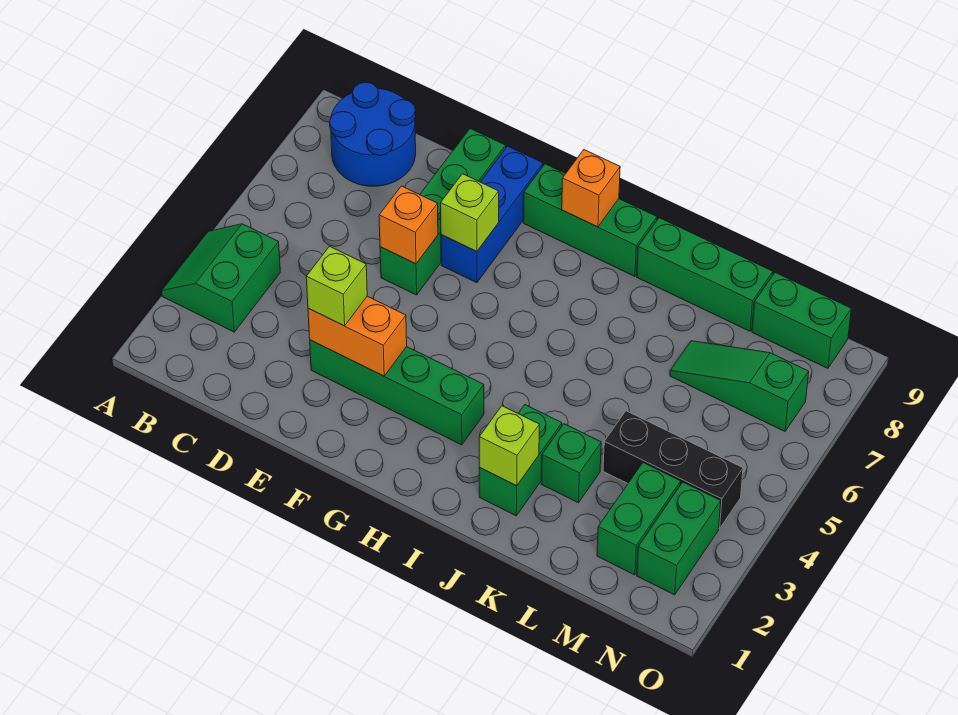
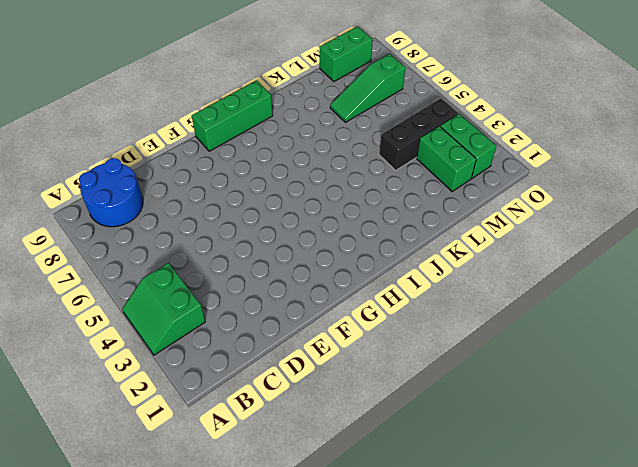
none -> green brick E3:H3 level 1
none -> green brick E6:E9 level 1
none -> blue brick F7:F9 level 1

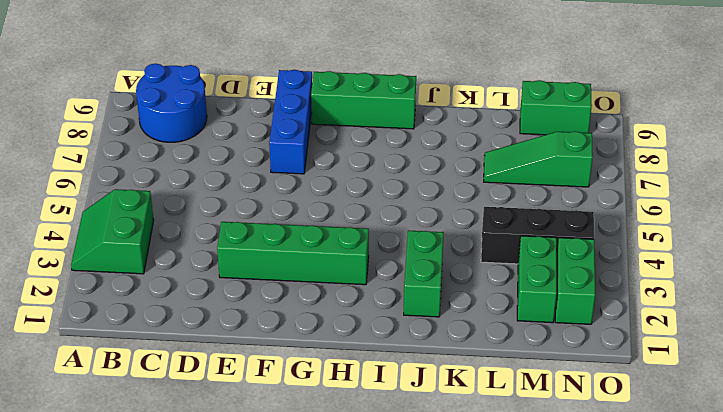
none -> green brick E6:E9 level 1
none -> green brick J9:L9 level 1
none -> green brick K3 level 1

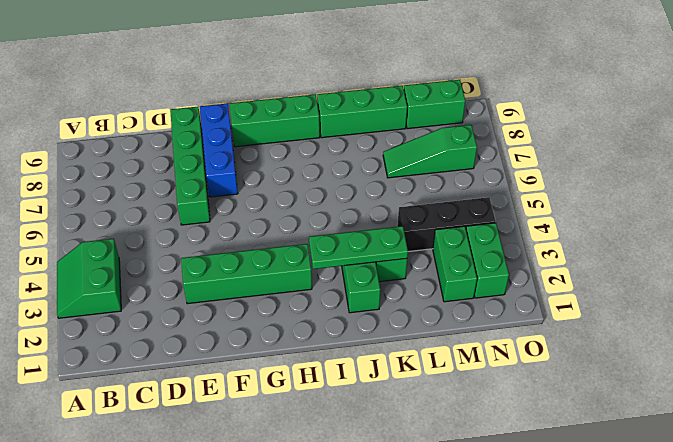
green plate I3:K3 level 2 -> none
none -> blue round brick B8:C9 level 1
none -> orange brick E3:F3 level 2
none -> orange brick E6 level 2

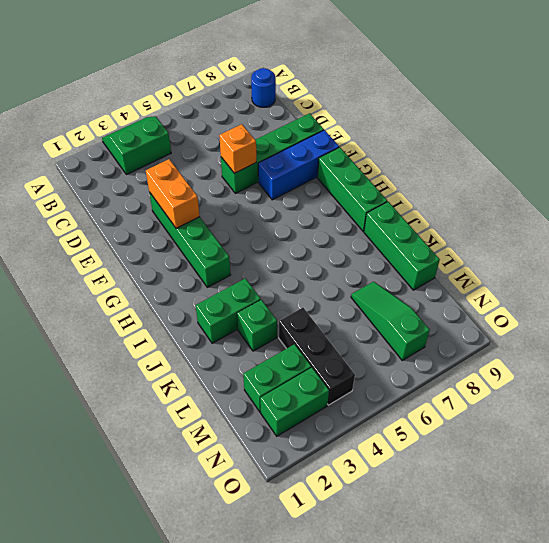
blue round brick B9 level 1 -> blue round brick B8:C9 level 1
none -> green brick M9:N9 level 1
none -> lime brick F7 level 2
none -> orange brick H9 level 2

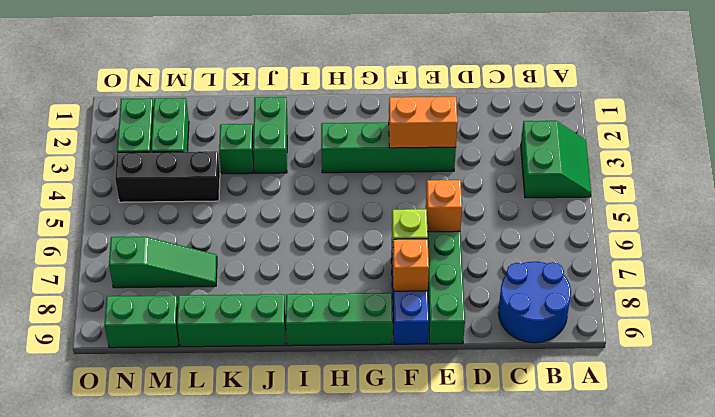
orange brick F8 level 2 -> orange brick H9 level 2
none -> lime brick J2 level 2
none -> lime brick E3 level 3

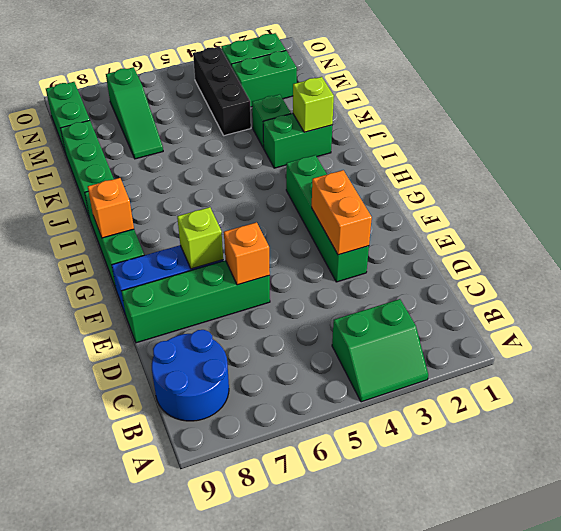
none -> lime brick E3 level 3

